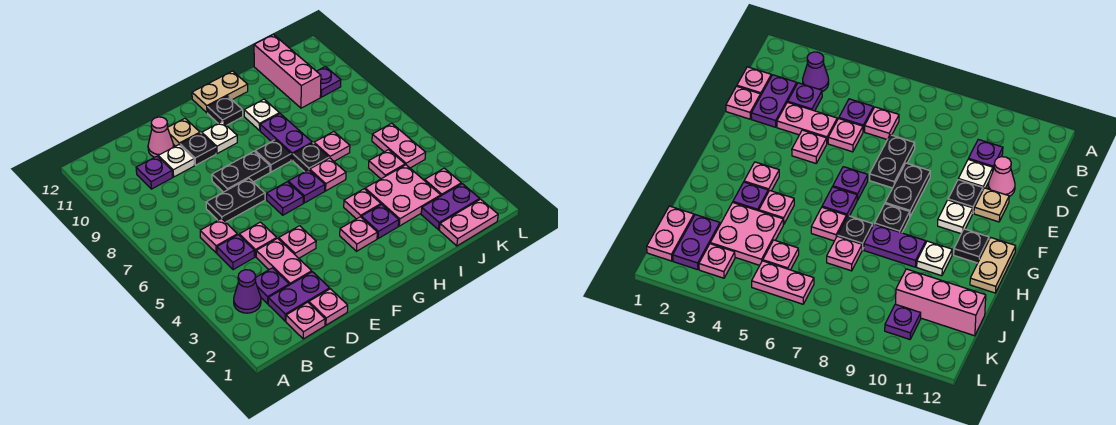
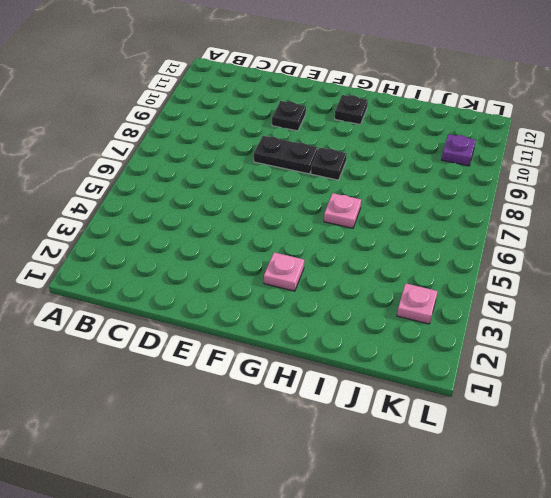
none -> purple cone B3 level 1
none -> pink plate C1 level 1
none -> purple plate C2:D2 level 1
none -> purple plate C3 level 1

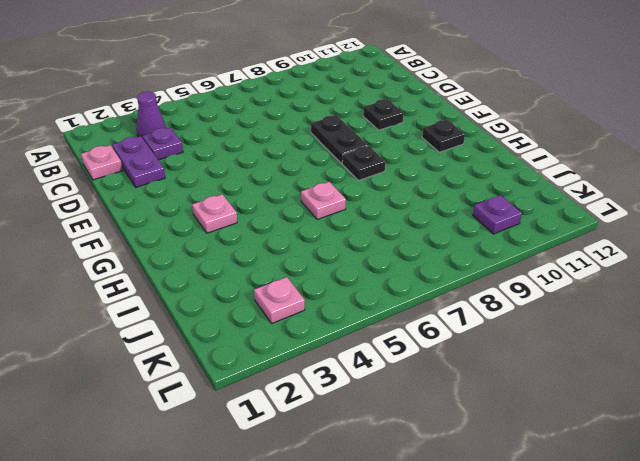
none -> purple plate C5 level 1
none -> pink plate C6 level 1
none -> purple plate C10 level 1
none -> pink plate D1 level 1

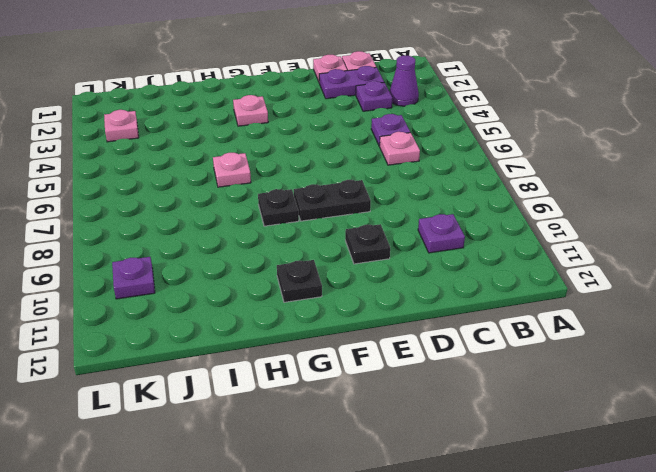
none -> pink plate D3:D4 level 1
none -> pink plate D5 level 1
none -> black plate D7:E7 level 1
none -> white plate D10 level 1

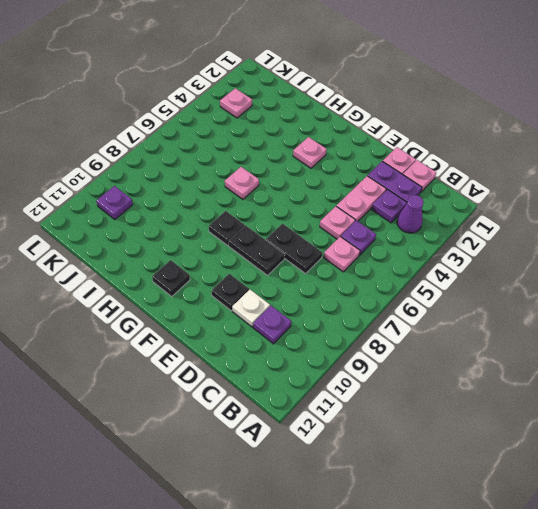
none -> pink cone D11 level 1
none -> pink plate E4 level 1
none -> tan plate E11 level 1
none -> purple plate F6 level 1

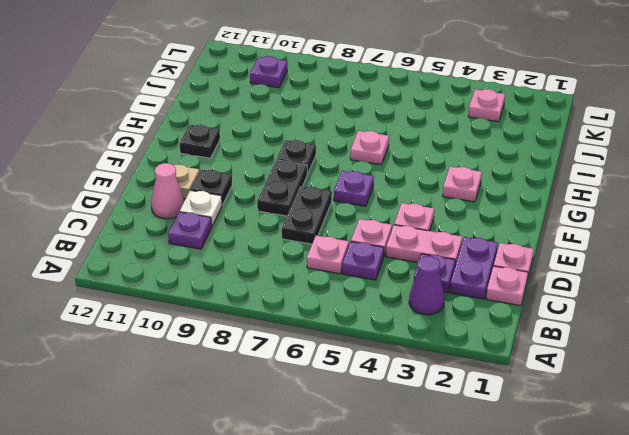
none -> white plate F10 level 1
none -> purple plate G6 level 1
none -> tan plate G12:H12 level 1
none -> purple plate H3 level 1

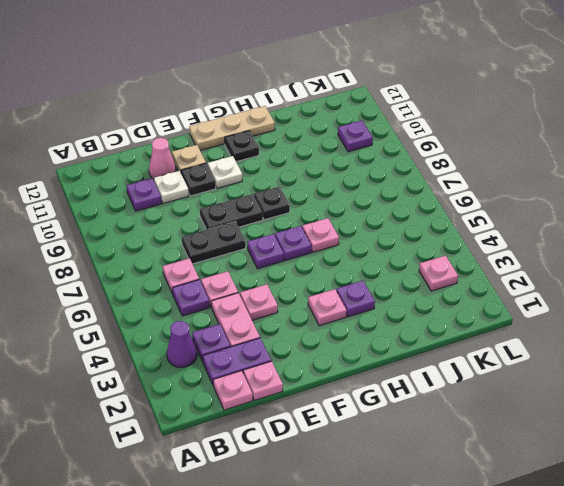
tan plate F12:H12 level 1 -> tan plate G12:H12 level 1
none -> pink plate H4 level 1
none -> black plate H7 level 1
none -> purple plate H8:H9 level 1
none -> white plate H10 level 1

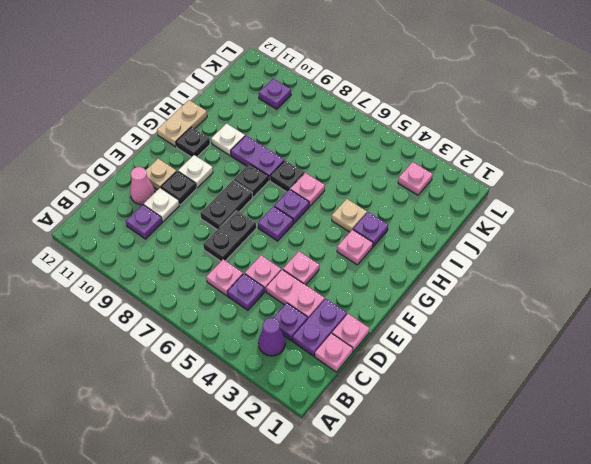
tan plate H4 level 1 -> pink plate H4 level 1
none -> pink plate I3:J4 level 1
none -> pink plate I7 level 1
none -> pink plate J1:K1 level 1
none -> purple plate J2:K2 level 1

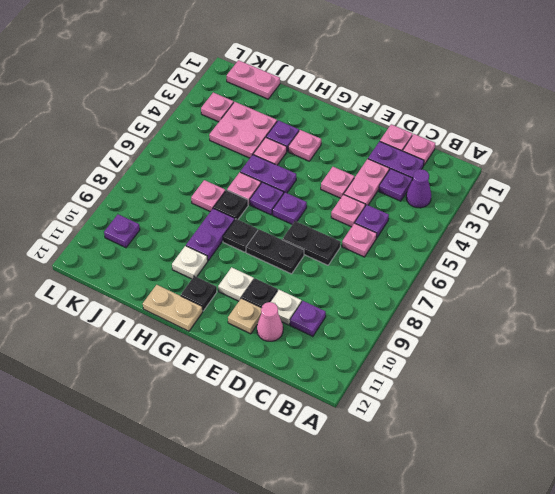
purple plate G5:H5 level 1 -> purple plate J2:K2 level 1
none -> pink plate J5 level 1
none -> pink brick J10:J12 level 1
none -> pink plate K5:K6 level 1

